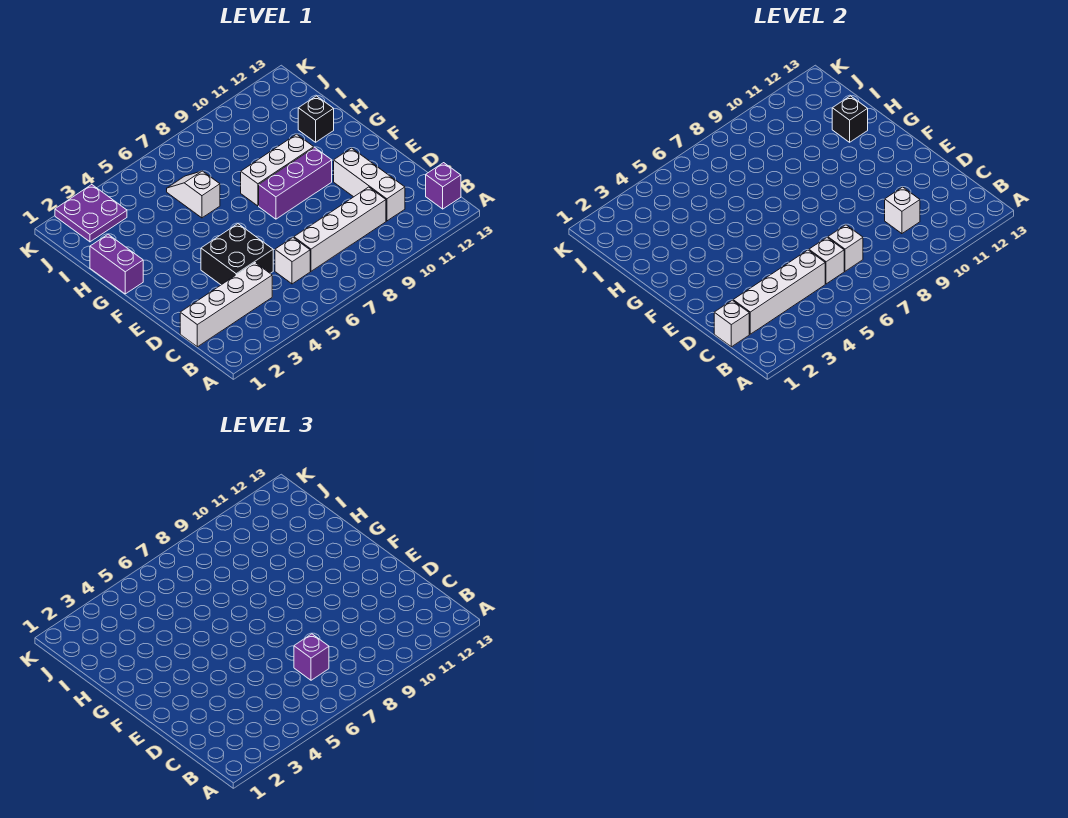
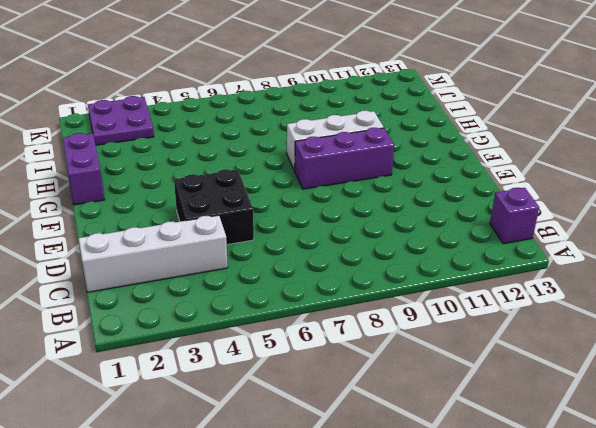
none -> white brick C6 level 1
none -> white brick C7:C10 level 1
none -> white brick C11:E11 level 1

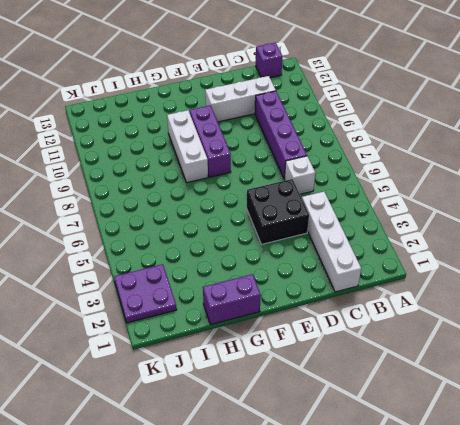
purple brick C7:C10 level 1 -> white brick C7:C10 level 1
none -> white slope H6:I6 level 1 top H
none -> black brick H12 level 1
none -> white brick C1 level 2

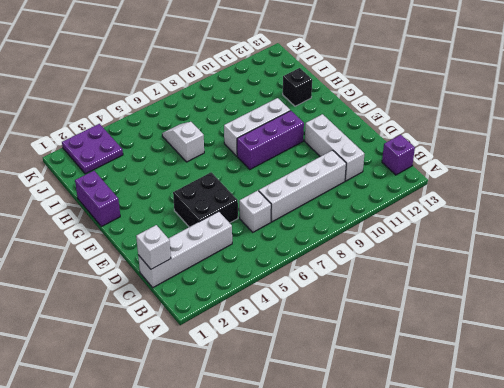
none -> white brick C2:C5 level 2
none -> white brick C6 level 2
none -> white brick C7 level 2

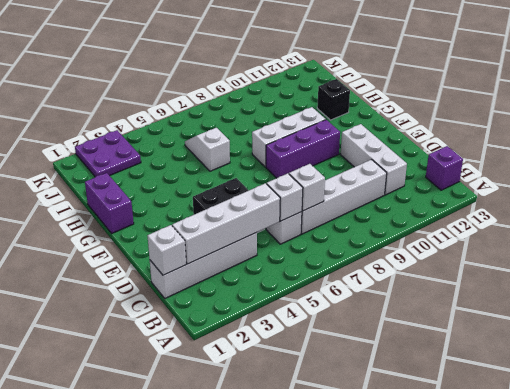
none -> white brick C10 level 2
none -> black brick H12 level 2
none -> purple brick C7 level 3

